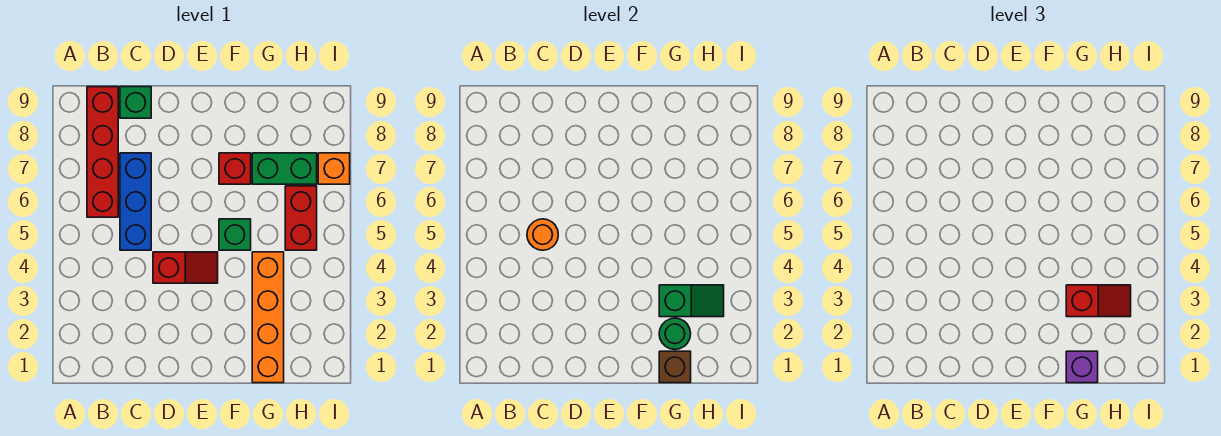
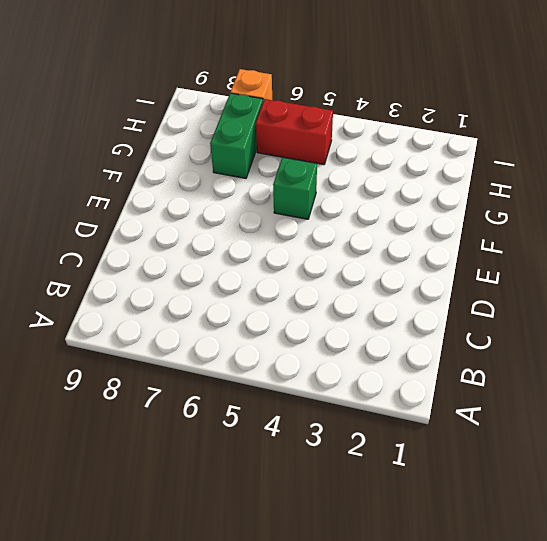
none -> red brick B6:B9 level 1
none -> blue brick C5:C7 level 1
none -> green brick C9 level 1

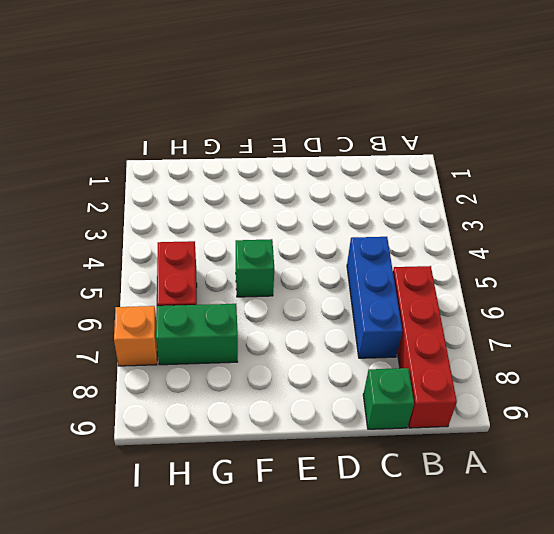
none -> red slope D4:E4 level 1 top D
none -> red brick F7 level 1
none -> orange brick G1:G4 level 1

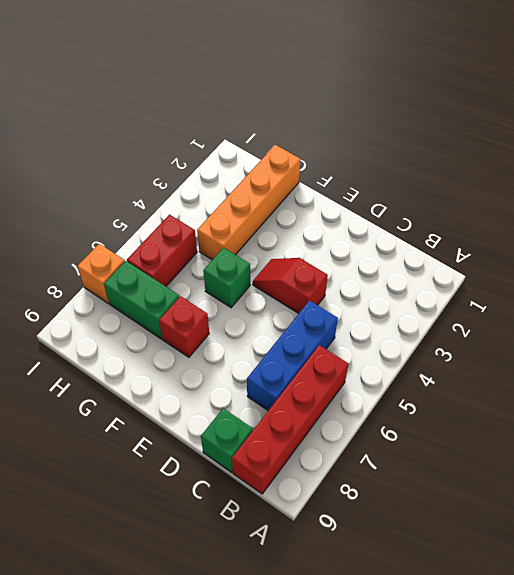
none -> orange round brick C5 level 2
none -> brown brick G1 level 2
none -> green round brick G2 level 2

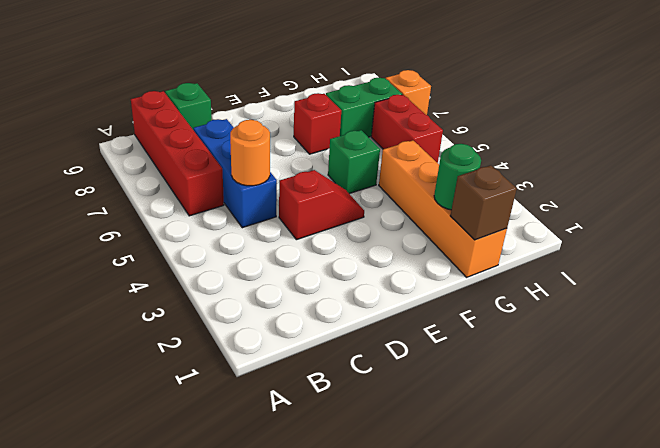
none -> green slope G3:H3 level 2 top G
none -> purple brick G1 level 3
none -> red slope G3:H3 level 3 top G

